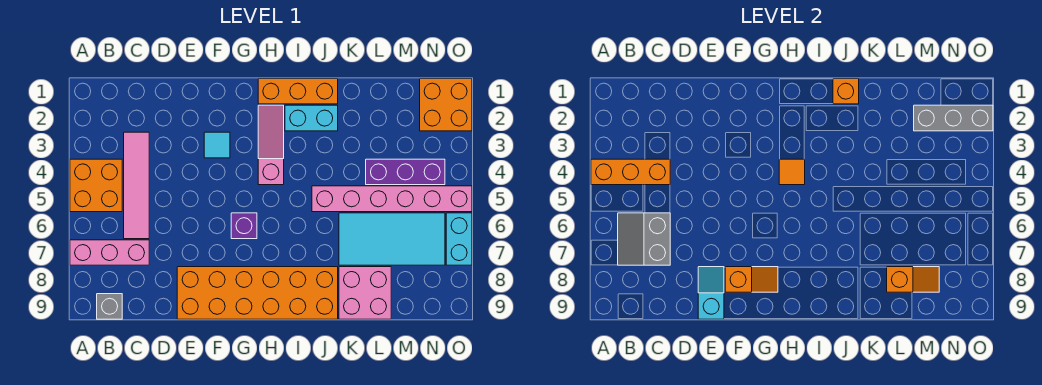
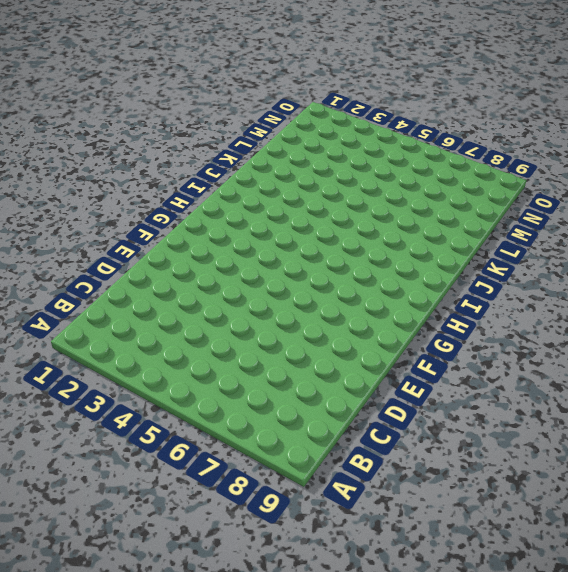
none -> orange brick A4:B5 level 1
none -> pink brick A7:C7 level 1
none -> grey brick B9 level 1

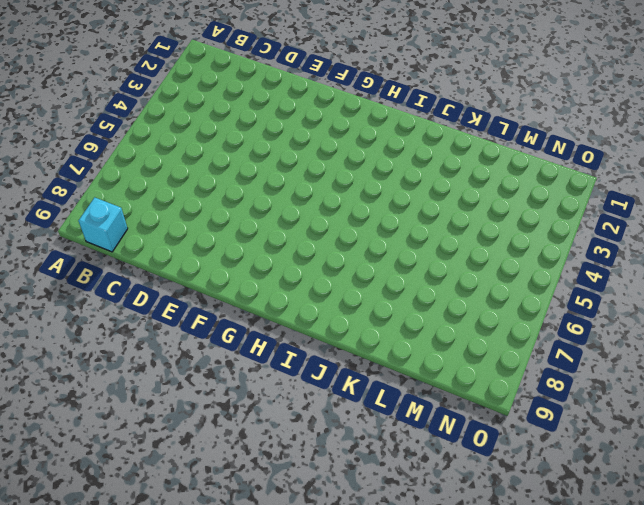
cyan brick B9 level 1 -> grey brick B9 level 1
none -> orange brick A4:B5 level 1
none -> pink brick A7:C7 level 1
none -> pink tile C3:C6 level 1

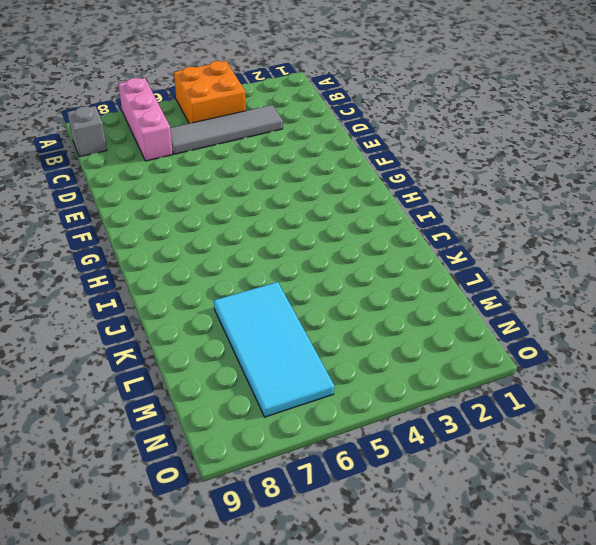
grey tile C3:C6 level 1 -> pink tile C3:C6 level 1
none -> orange brick E8:J9 level 1
none -> cyan tile F3 level 1
none -> purple brick G6 level 1

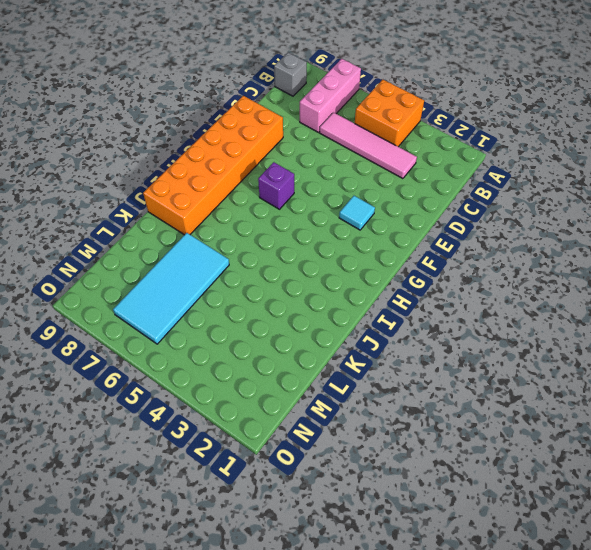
none -> orange brick H1:J1 level 1
none -> pink slope H2:H4 level 1 top 4
none -> cyan brick I2:J2 level 1

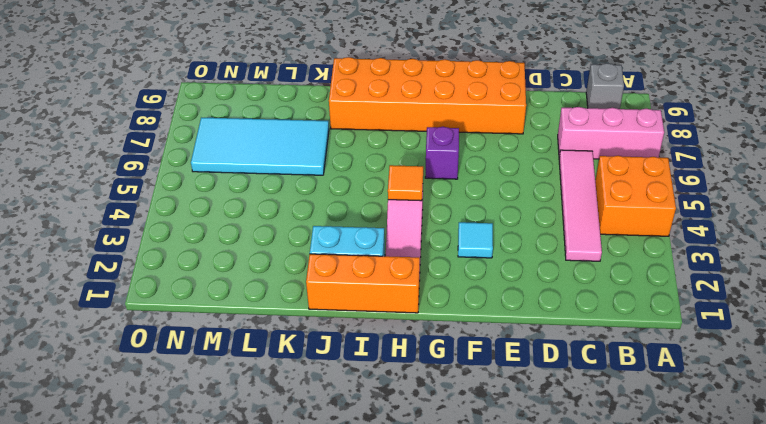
none -> pink brick J5:O5 level 1
none -> pink brick K8:L9 level 1
none -> purple brick L4:N4 level 1

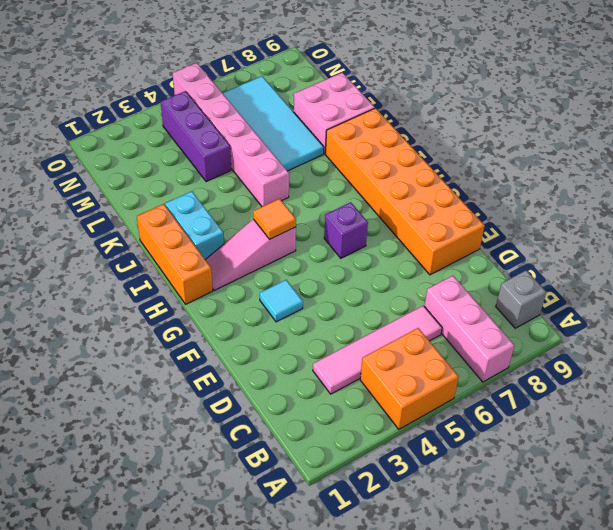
none -> orange brick N1:O2 level 1
none -> cyan brick O6:O7 level 1
none -> orange brick A4:C4 level 2

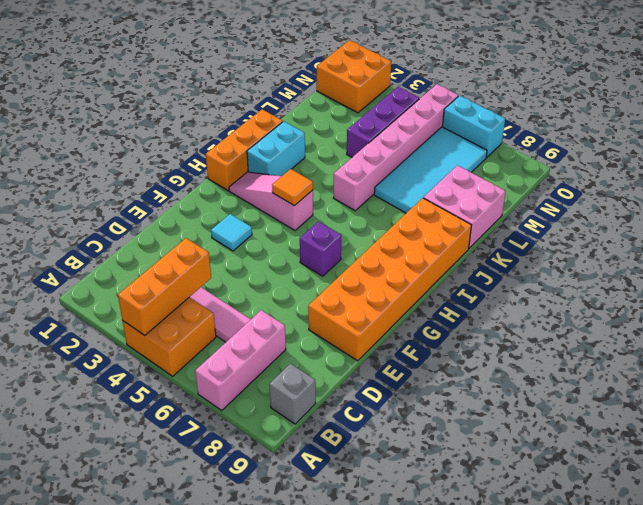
none -> grey slope B6:C7 level 2 top C
none -> cyan slope E8:E9 level 2 top 9
none -> orange slope F8:G8 level 2 top F

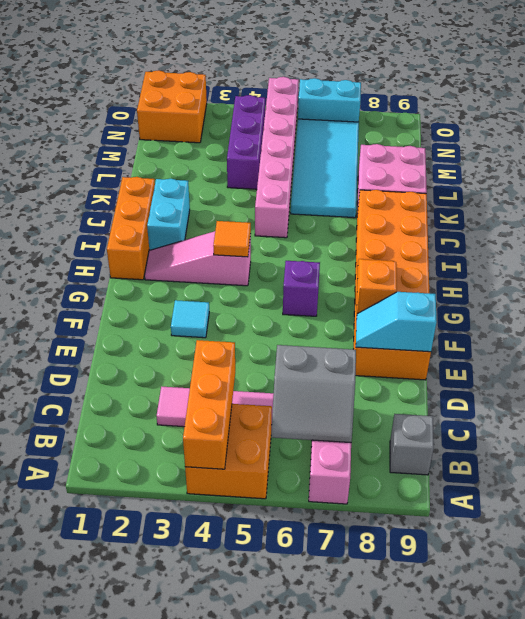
none -> orange brick J1 level 2
none -> orange slope L8:M8 level 2 top L
none -> grey brick M2:O2 level 2

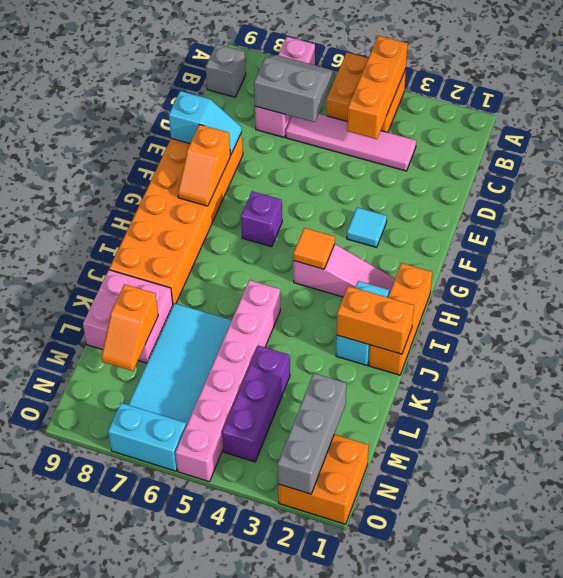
orange brick J1:J2 level 2 -> orange brick J1 level 2

